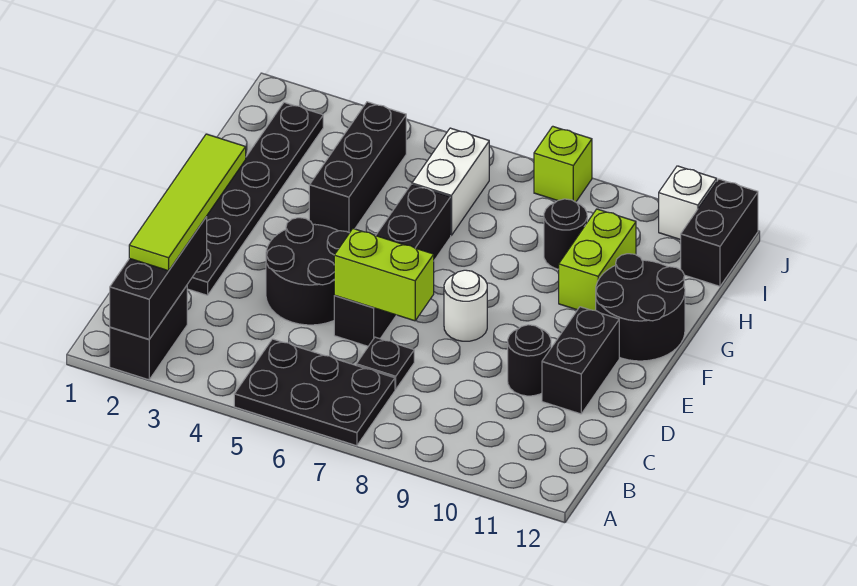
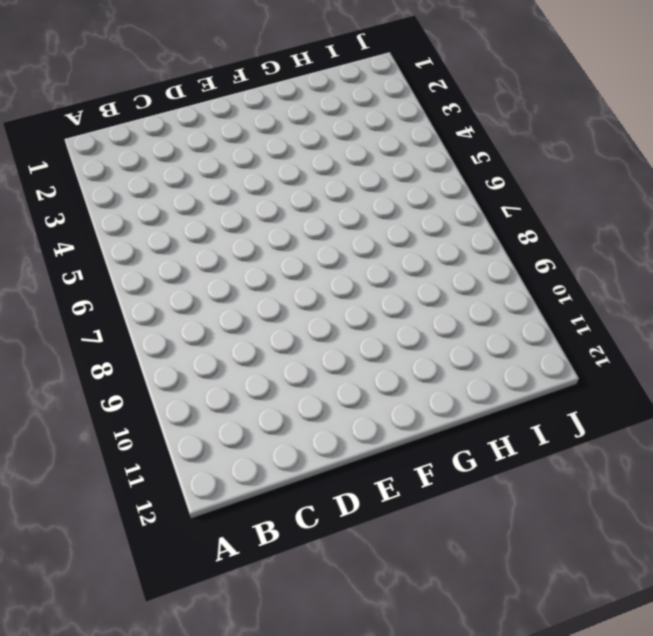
none -> black brick A2:B2 level 1
none -> black plate A5:B7 level 1
none -> black plate C7 level 1

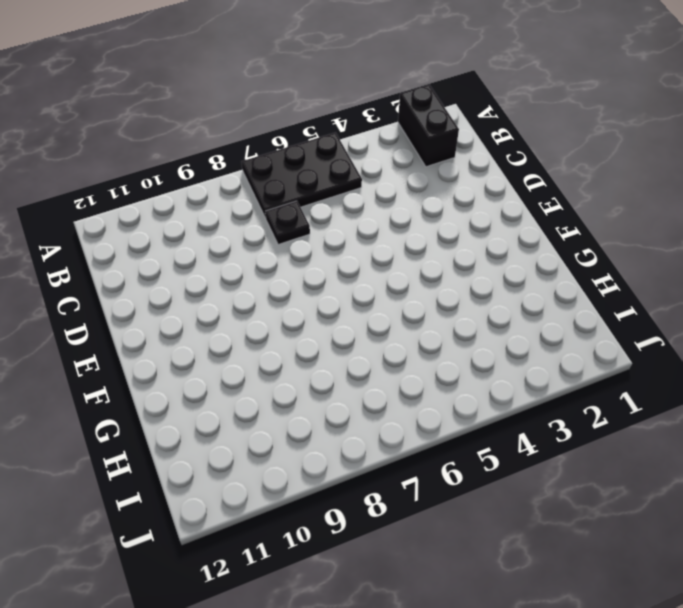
none -> black plate D2:I2 level 1
none -> black round brick D4:E5 level 1
none -> black brick D6:G6 level 1

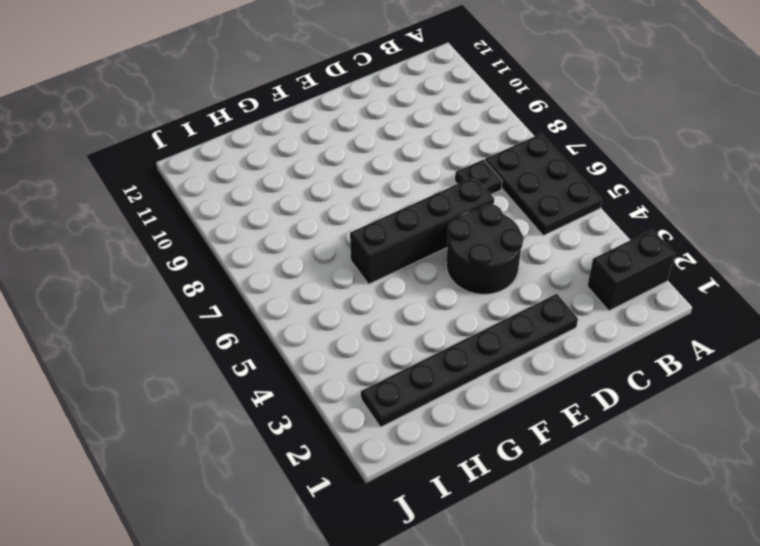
none -> black round brick D10 level 1
none -> black brick D11:E11 level 1
none -> white round brick E8 level 1

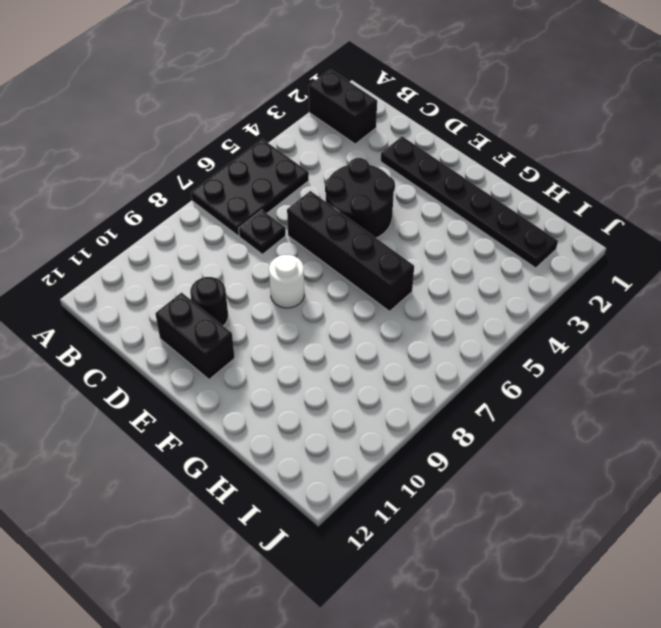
none -> black round brick F11:G12 level 1
none -> black brick G4:I4 level 1
none -> lime brick G10:H10 level 1

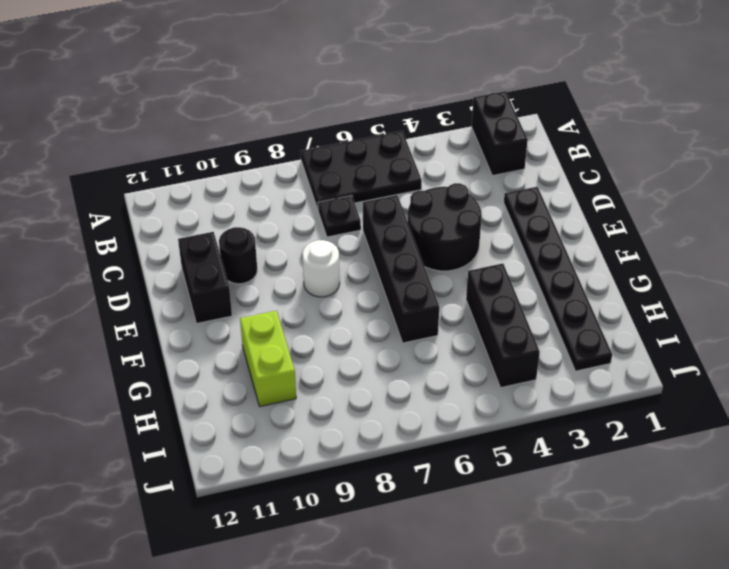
none -> black round brick F11:G12 level 1
none -> white brick H6:I6 level 1
none -> black round brick H9 level 1

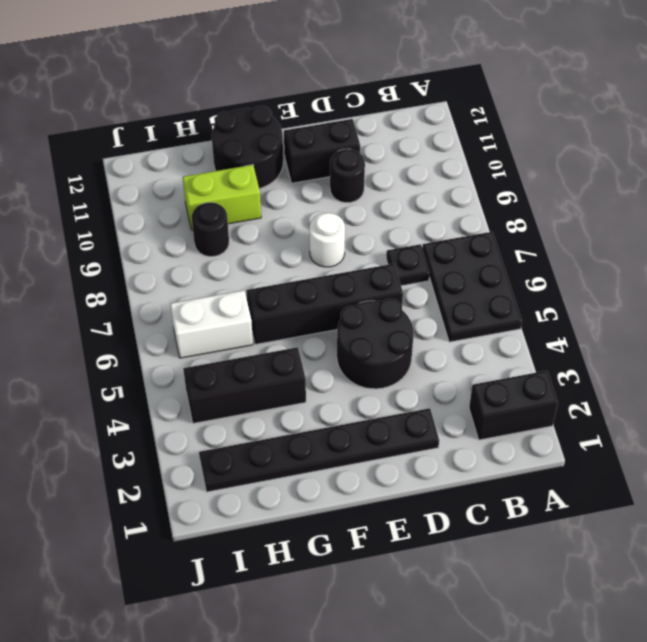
none -> black brick I12:J12 level 1
none -> lime brick J8 level 1
none -> white brick J11 level 1

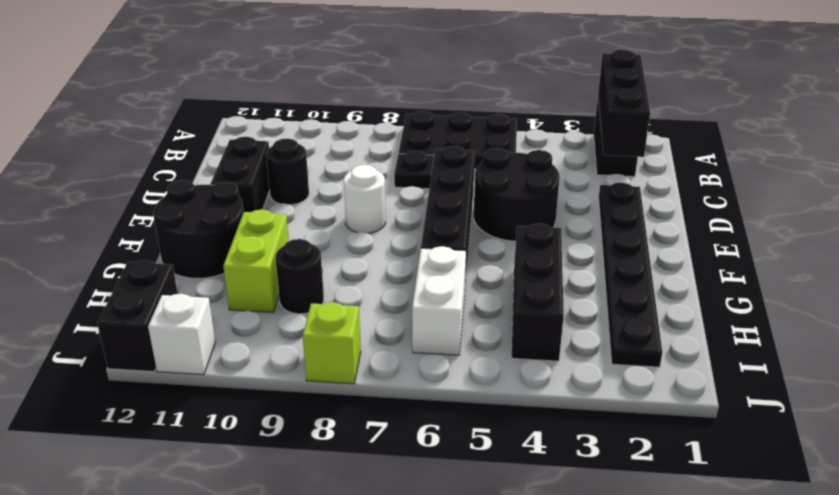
none -> lime brick D6:D7 level 2
none -> lime tile B2:E2 level 3

